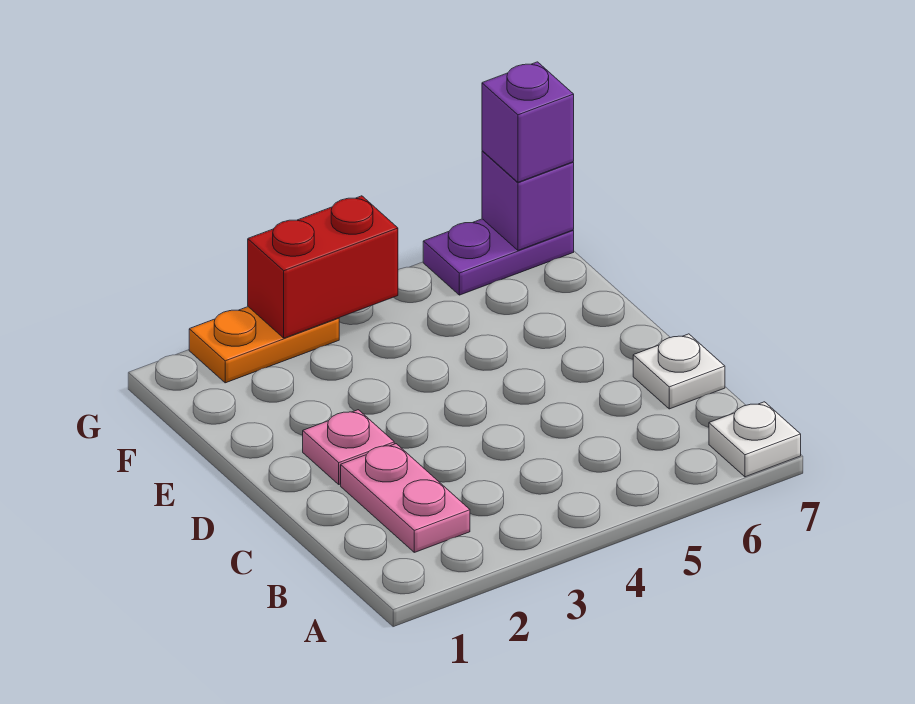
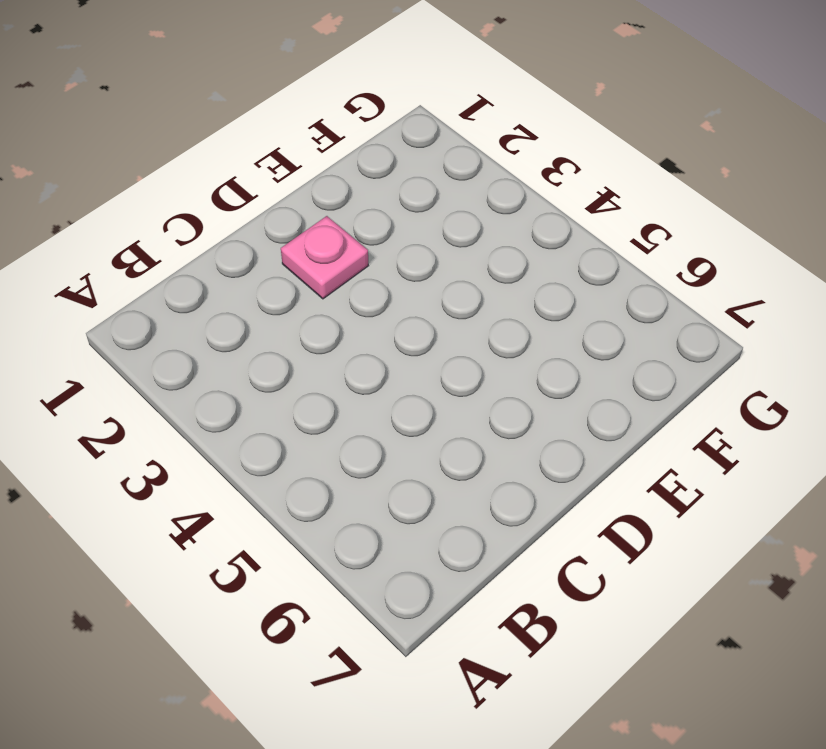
none -> white plate A7 level 1
none -> pink plate B2:C2 level 1

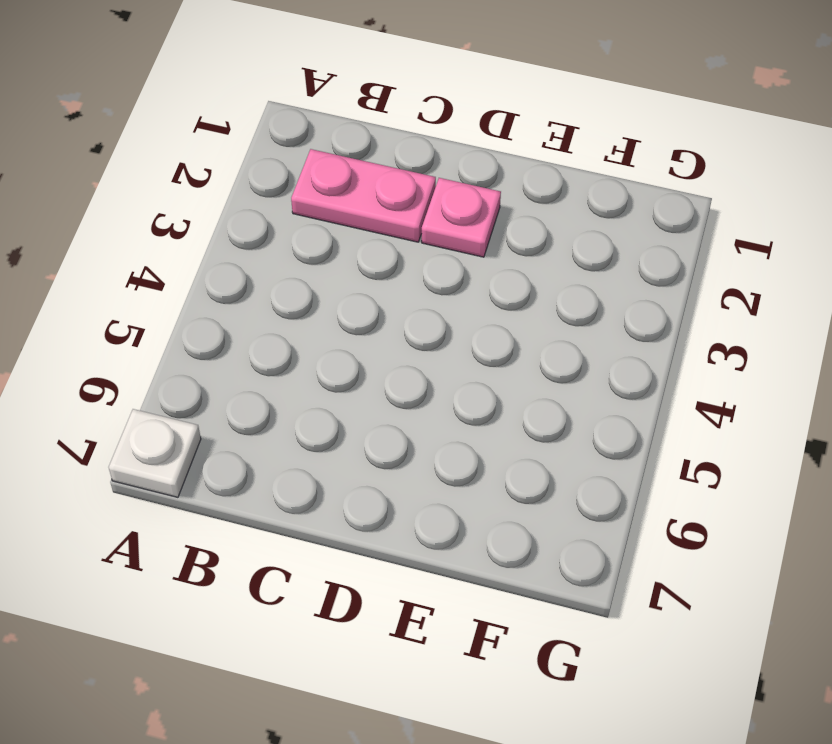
none -> white plate C7 level 1
none -> orange plate G2:G3 level 1

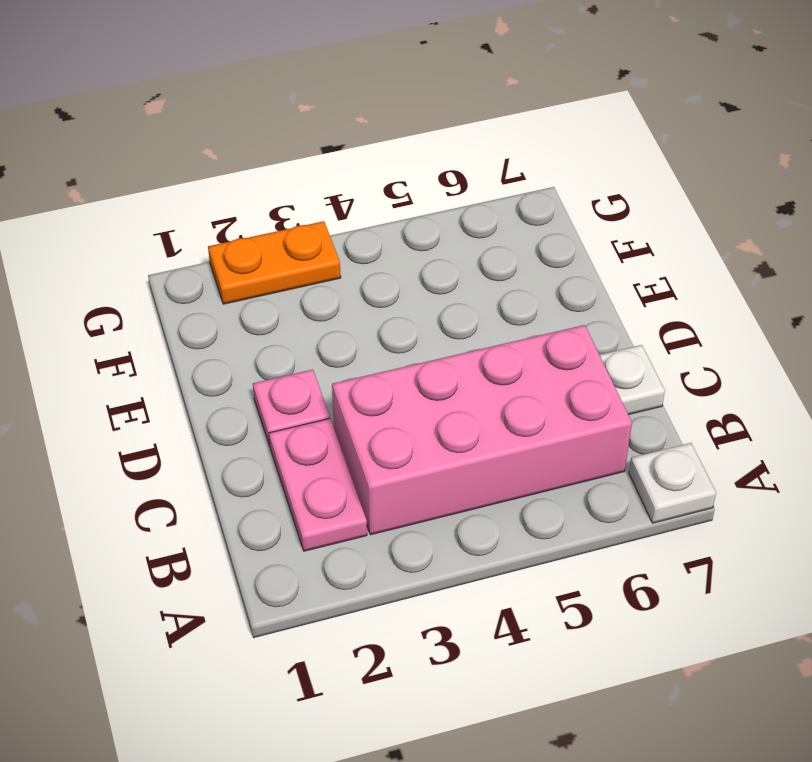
pink brick B3:C6 level 1 -> none
none -> purple plate G6:G7 level 1
none -> red brick G3:G4 level 2

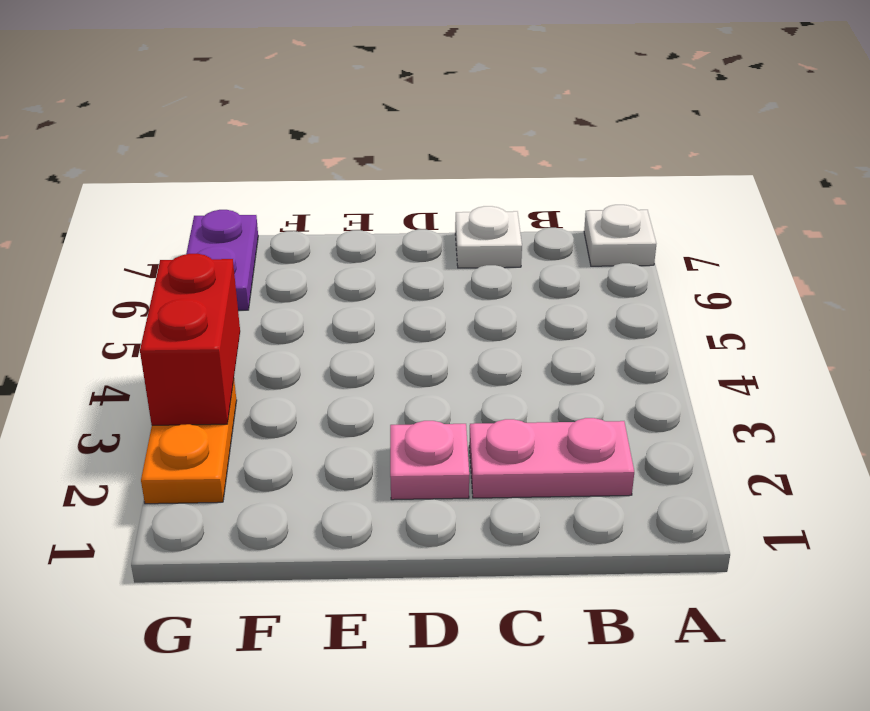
none -> purple brick G7 level 2
none -> purple brick G7 level 3

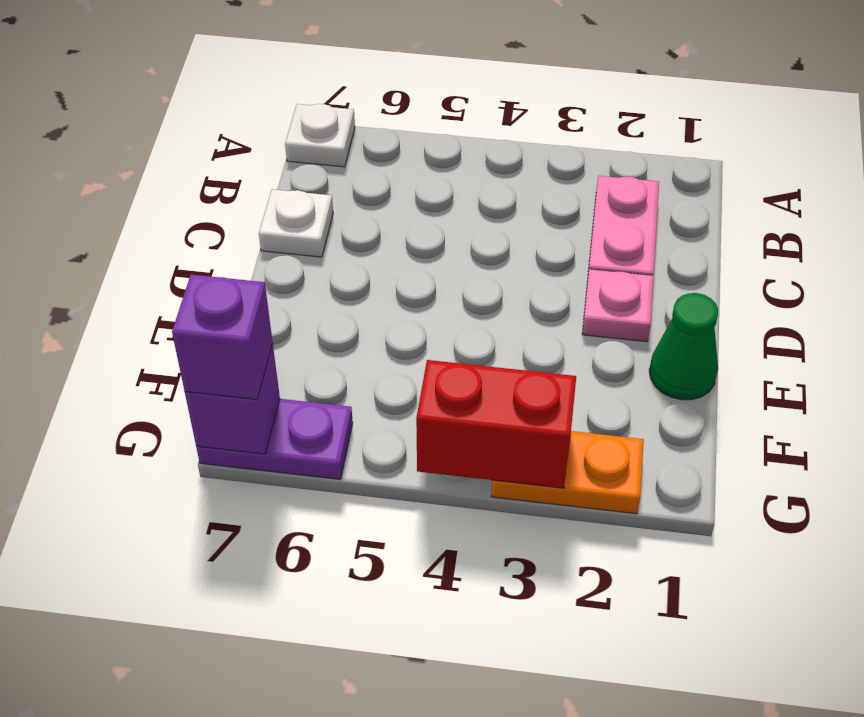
green cone E1 level 1 -> none

